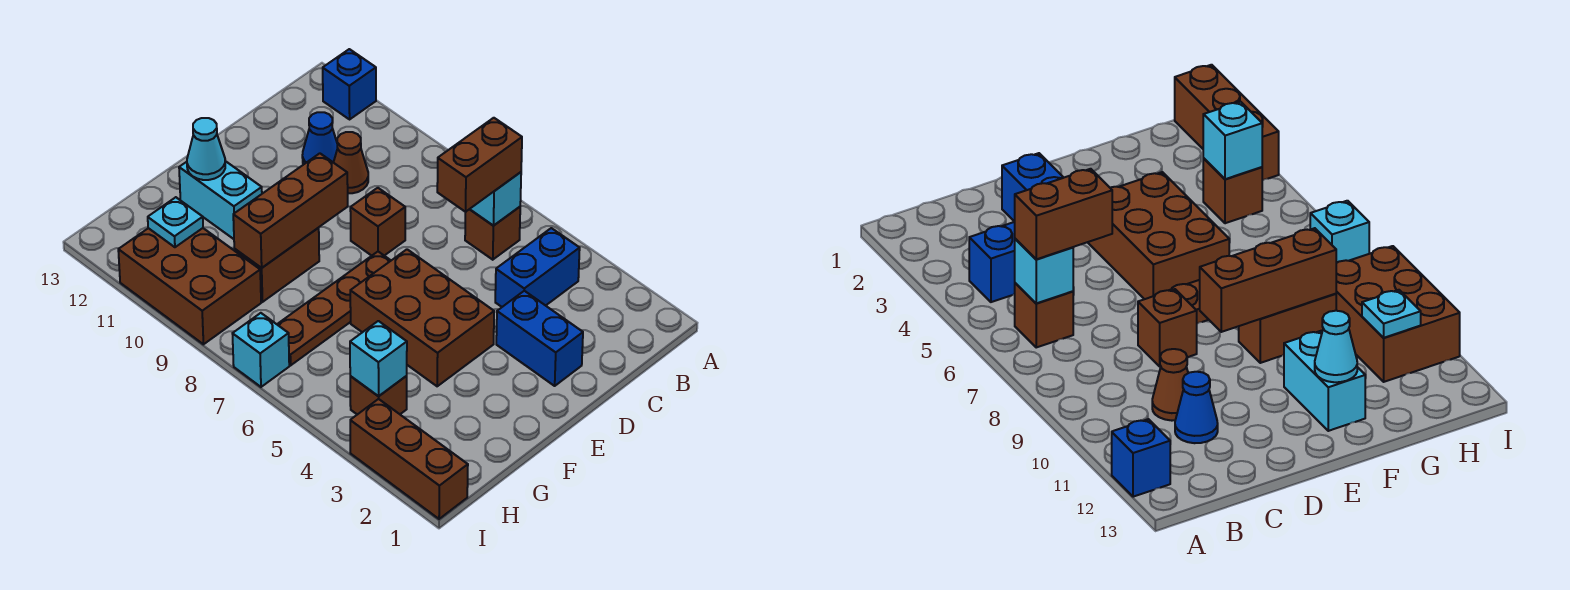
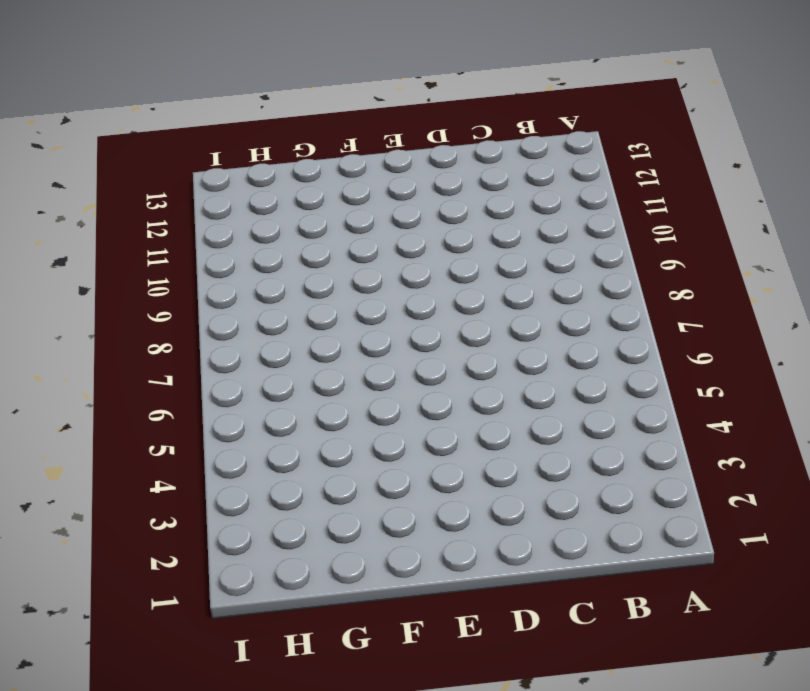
none -> blue brick A12 level 1
none -> blue brick B4:C4 level 1
none -> brown brick B6 level 1

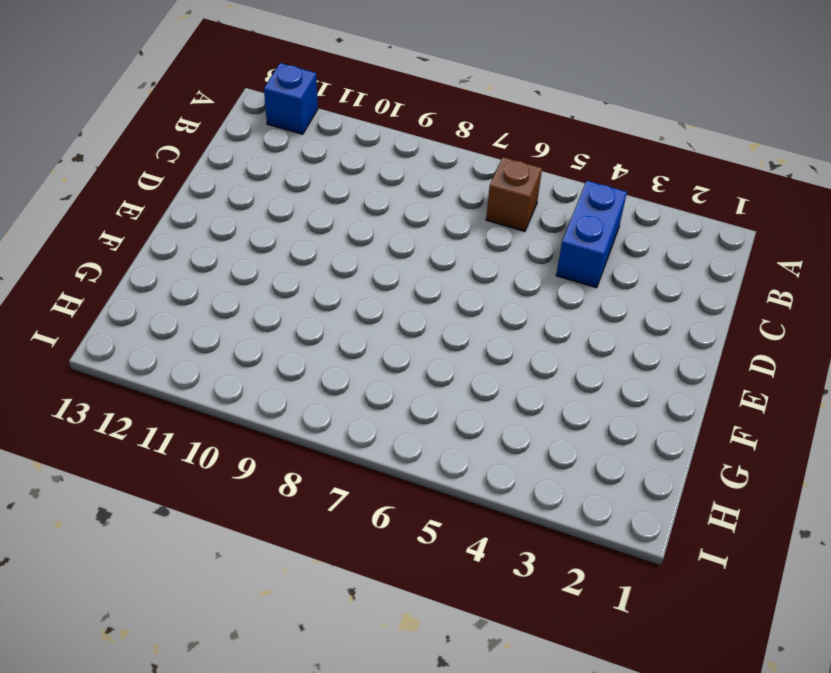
none -> brown cone C10 level 1
none -> blue cone C11 level 1
none -> blue brick D2:D3 level 1

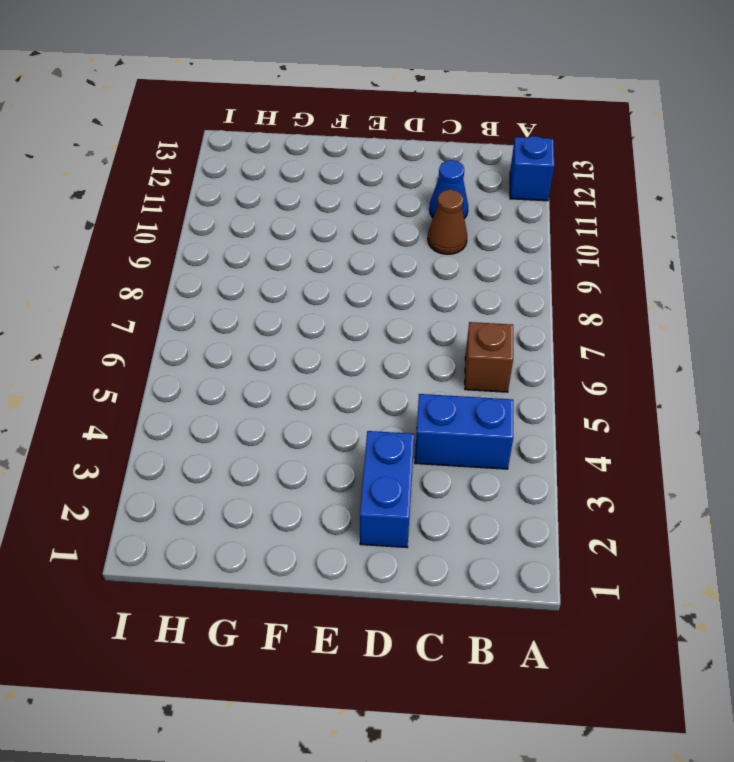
none -> brown brick D8 level 1
none -> brown brick E4:F6 level 1
none -> brown plate E7:H7 level 1

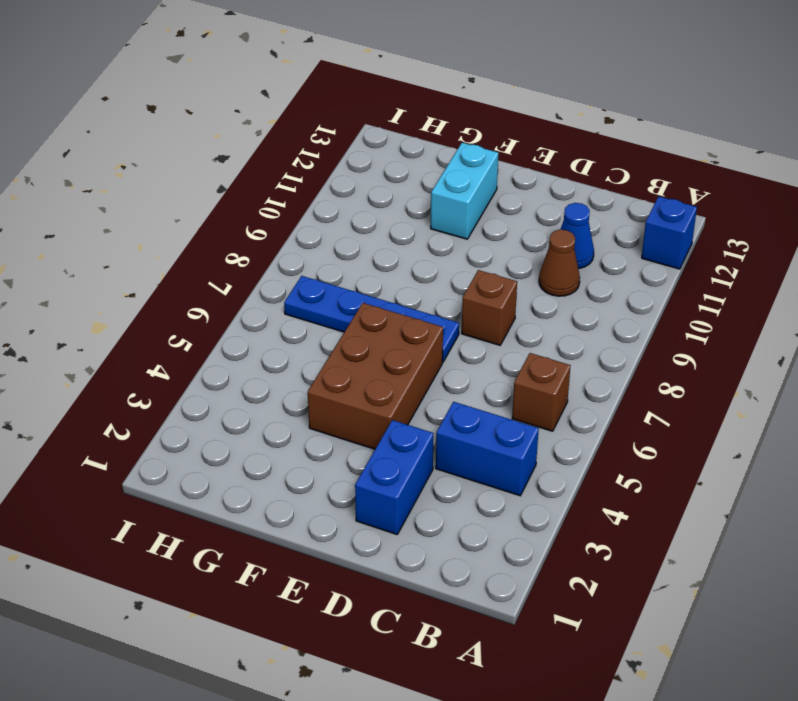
blue plate E7:H7 level 1 -> brown plate E7:H7 level 1
none -> brown brick F9:G9 level 1
none -> brown brick H4 level 1
none -> brown brick H9:I11 level 1

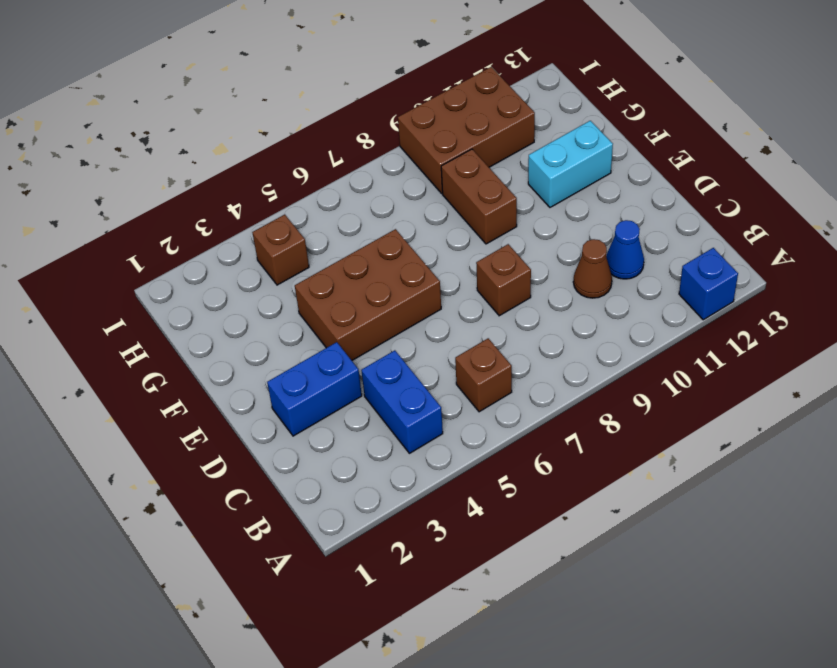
none -> brown plate E7:H7 level 1
none -> brown brick I1:I3 level 1
none -> cyan brick I7 level 1

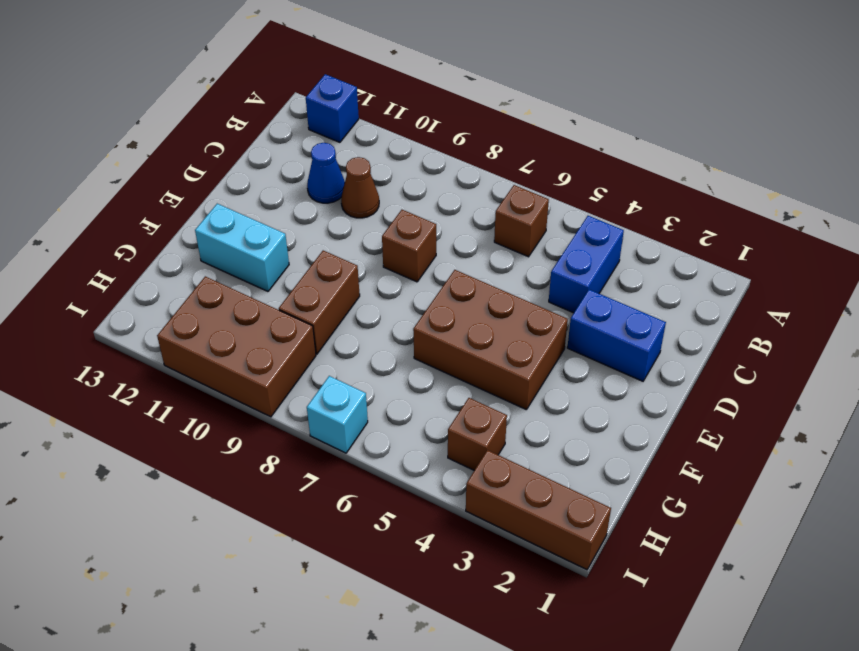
none -> brown plate E7:H7 level 1
none -> cyan brick B6 level 2
none -> brown brick E9:G9 level 2

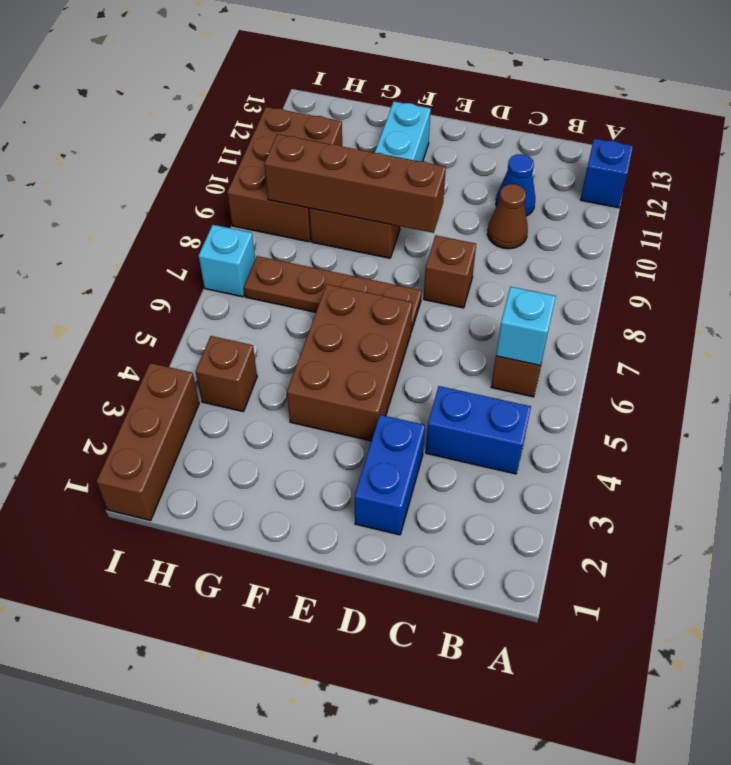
brown brick E9:H9 level 2 -> brown brick E9:G9 level 2
none -> cyan cone F12 level 2
none -> cyan brick H4 level 2
none -> cyan plate H11 level 2

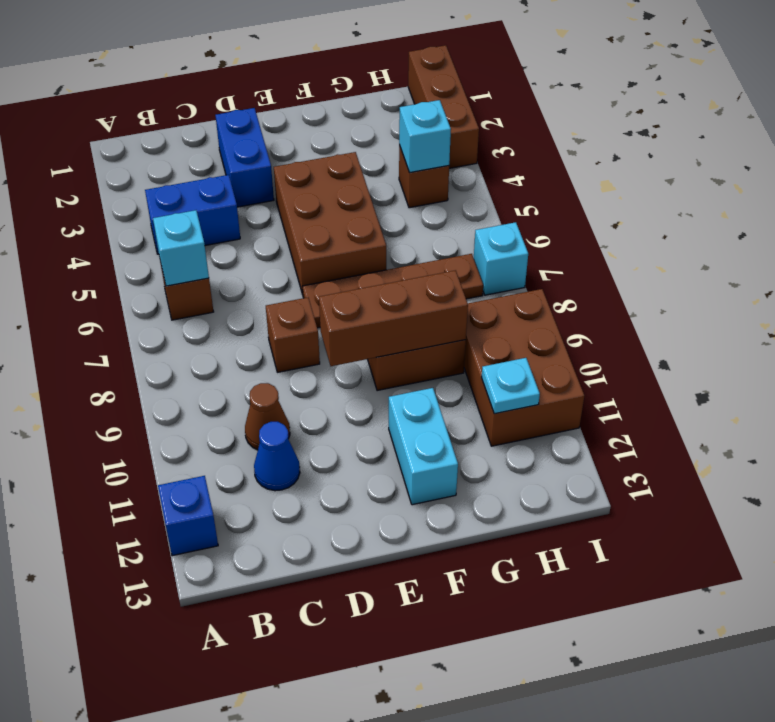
none -> cyan cone F12 level 2
none -> brown brick B6:C6 level 3

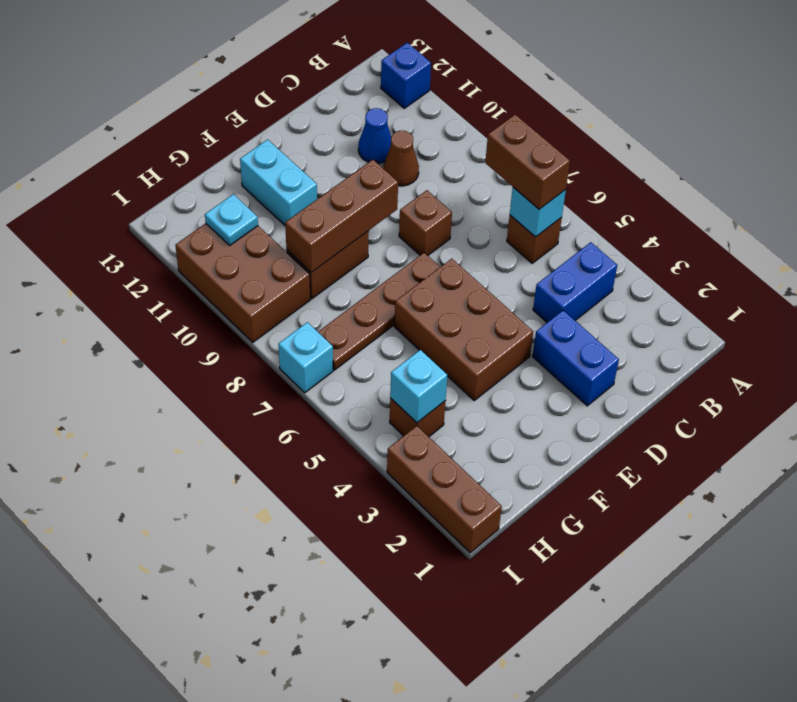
brown brick B6:B7 level 3 -> brown brick B6:C6 level 3
none -> cyan cone F12 level 2

